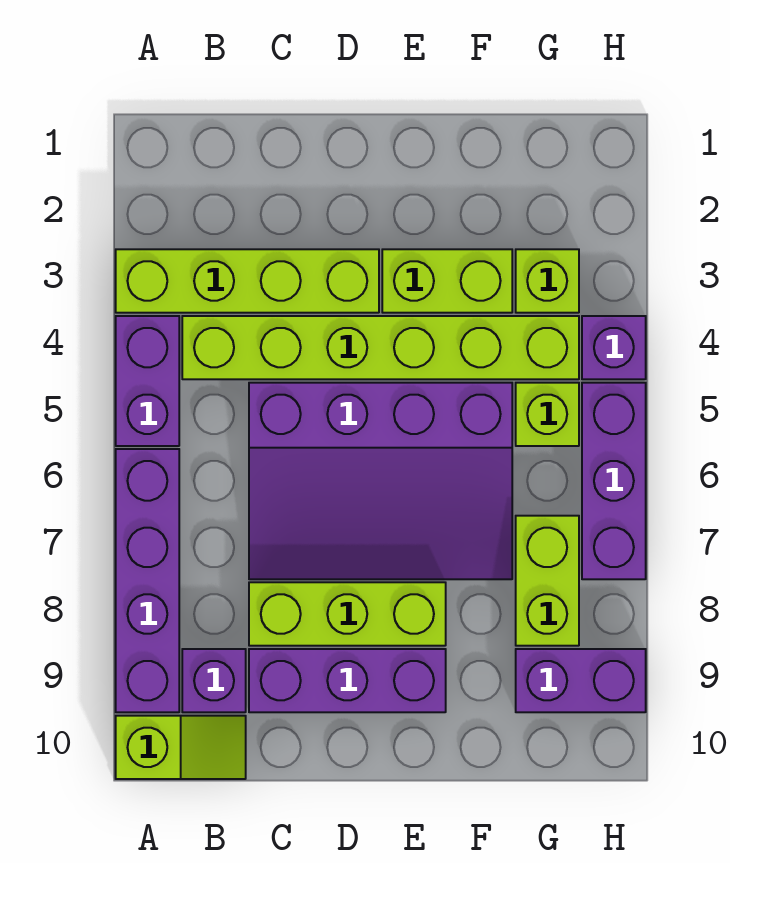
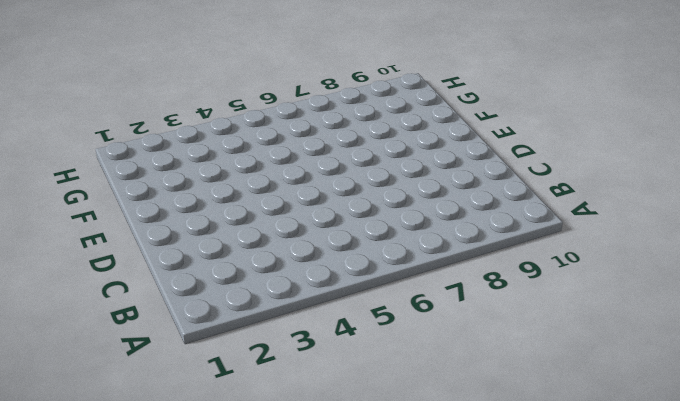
none -> lime brick A3:D3 level 1
none -> purple brick A4:A5 level 1
none -> purple brick A6:A9 level 1

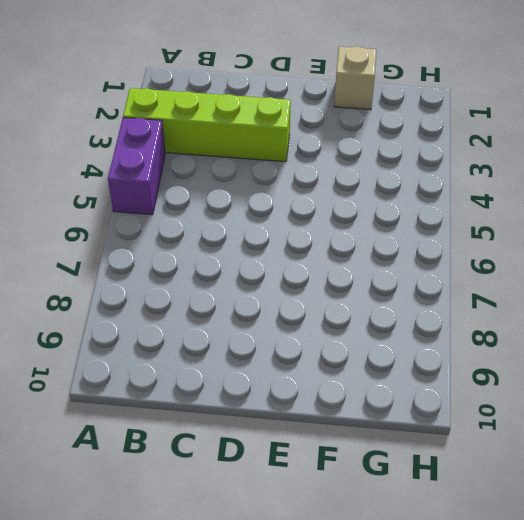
tan brick F1 level 1 -> none
none -> purple brick A6:A9 level 1
none -> lime slope A10:B10 level 1 top A
none -> lime brick B4:G4 level 1

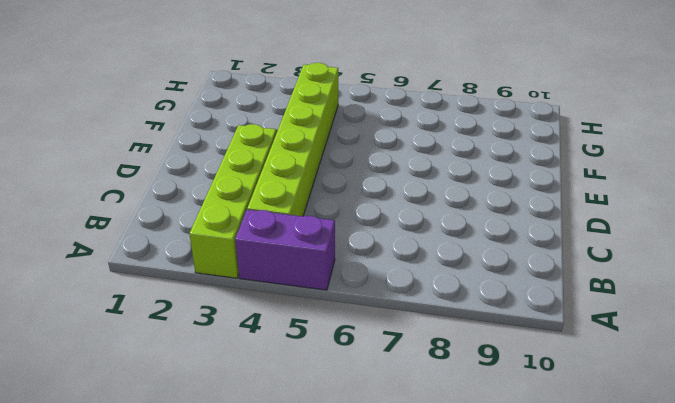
none -> purple brick A6:A9 level 1
none -> lime slope A10:B10 level 1 top A
none -> purple brick B9 level 1

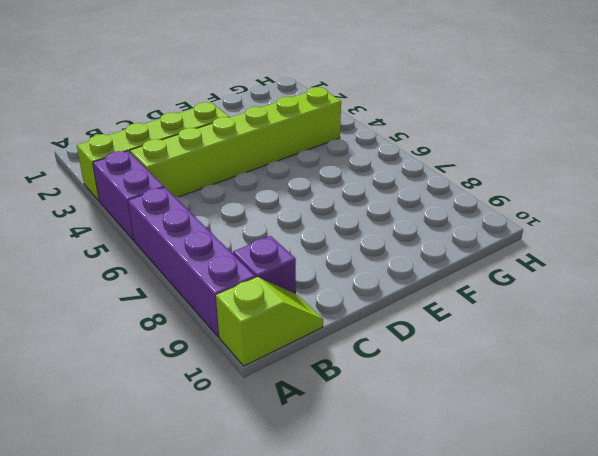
none -> purple slope C5:F7 level 1 top 5
none -> lime brick C8:E8 level 1
none -> purple brick C9:E9 level 1

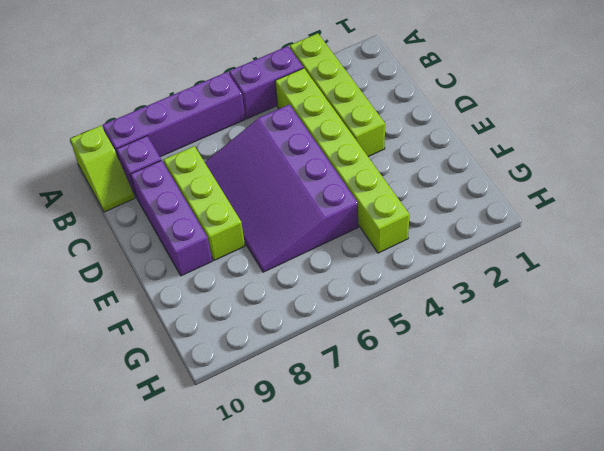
none -> lime brick E3:F3 level 1
none -> lime brick G3 level 1
none -> lime brick G5 level 1

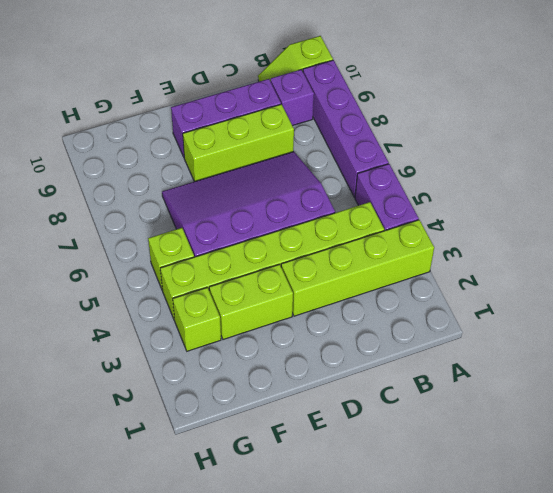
none -> lime brick G7:G8 level 1
none -> purple brick G9:H9 level 1
none -> purple brick H4 level 1

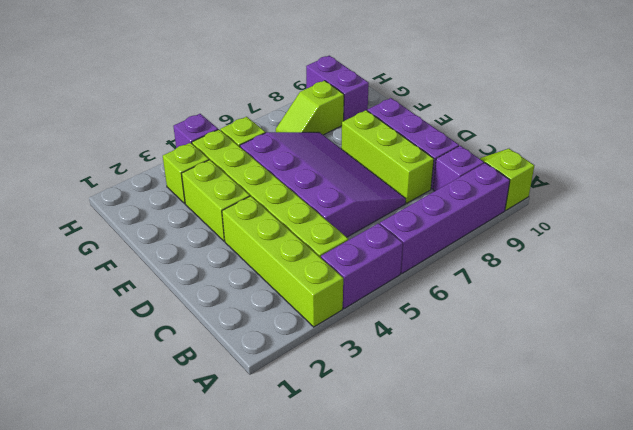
lime slope G7:G8 level 1 top 8 -> lime brick G7:G8 level 1
none -> purple brick H5:H7 level 1

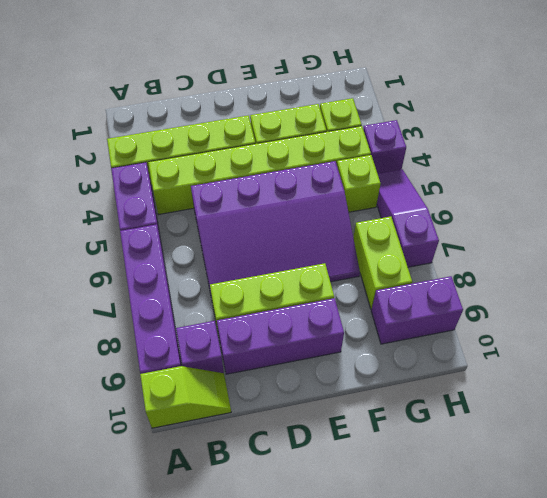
purple slope H5:H7 level 1 top 7 -> purple brick H5:H7 level 1

